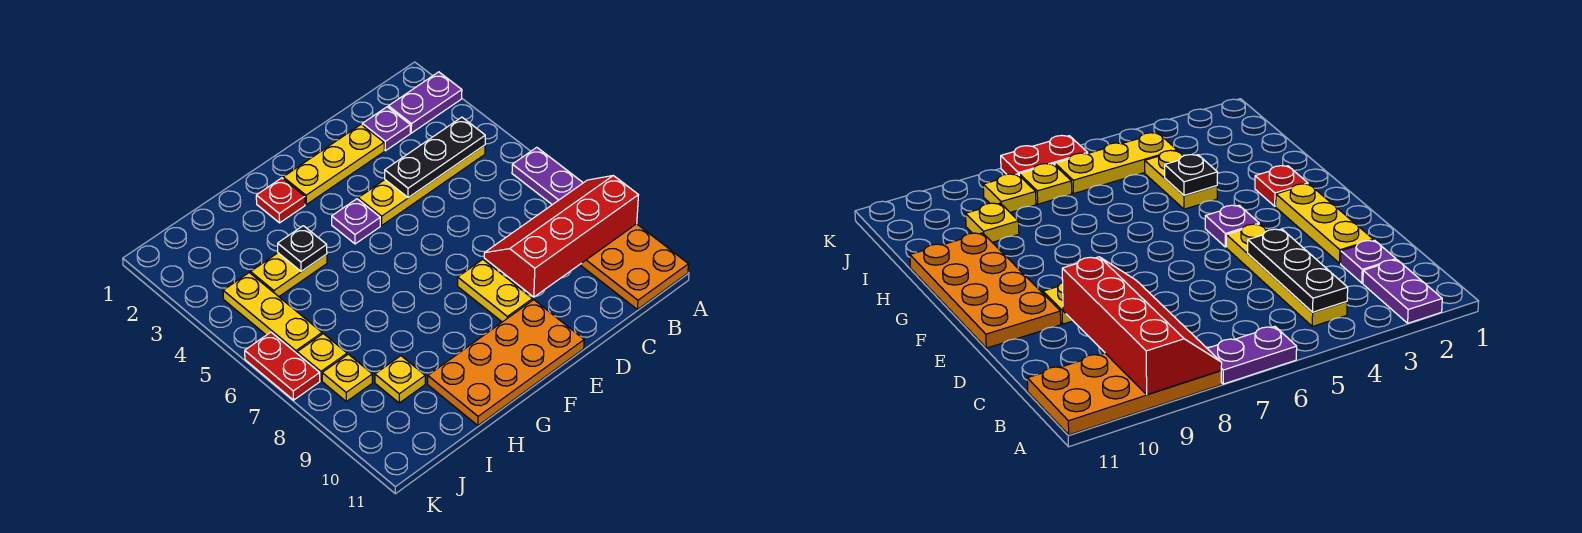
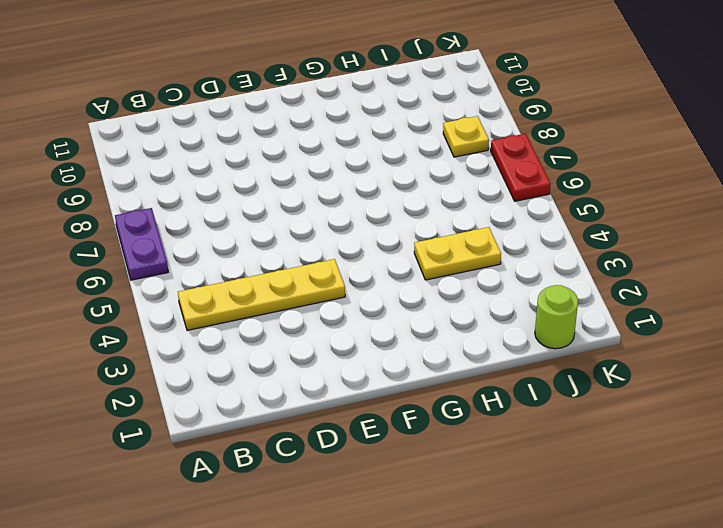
lime round brick J1 level 1 -> none
none -> purple plate A2:B2 level 1
none -> orange plate A8:B11 level 1
none -> purple plate C2 level 1

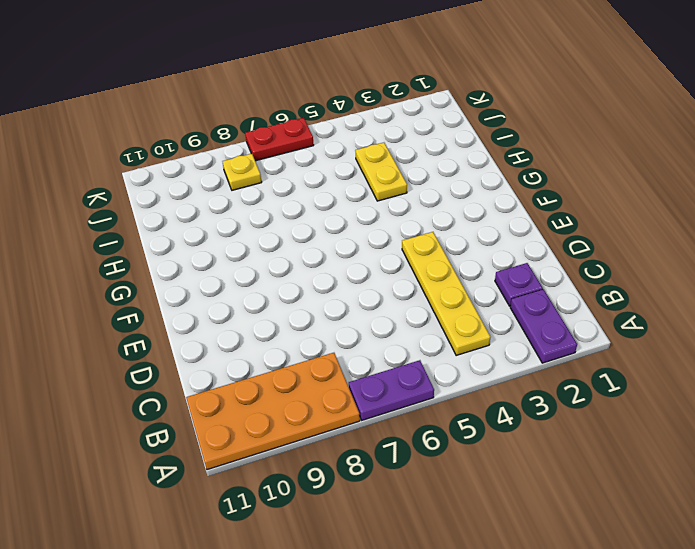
none -> yellow plate D2:F2 level 1
none -> yellow plate E8:E9 level 1
none -> orange plate E10:H11 level 1

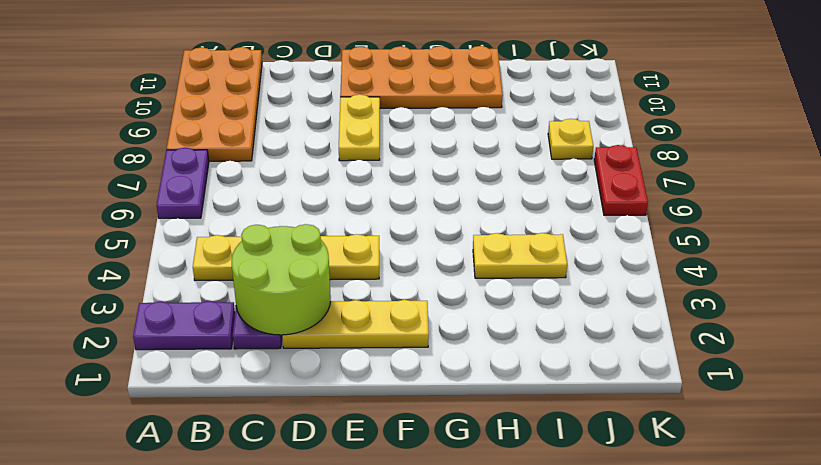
lime round brick C2:D3 level 2 -> none
none -> purple plate F4 level 1
none -> red plate G2 level 1
none -> yellow plate I9 level 1

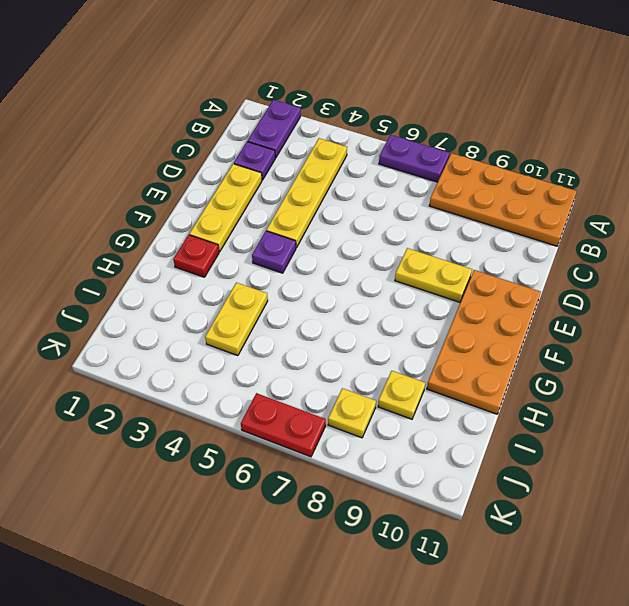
none -> yellow plate J4:J6 level 1
none -> yellow plate J7 level 1
none -> red slope A8:D9 level 2 top 9

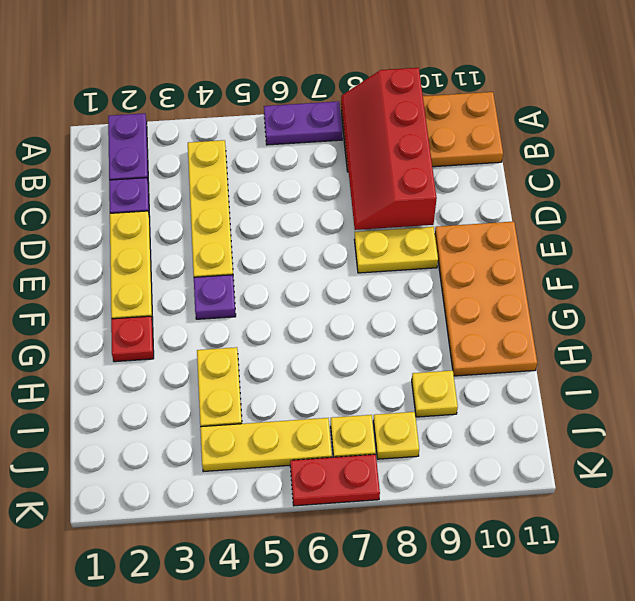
none -> black plate B4:D4 level 2
none -> black plate H4 level 2

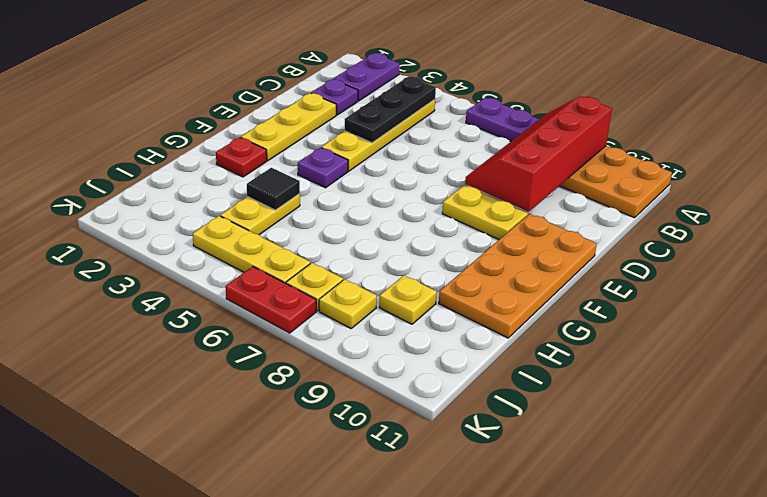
black tile H4 level 2 -> black plate H4 level 2

